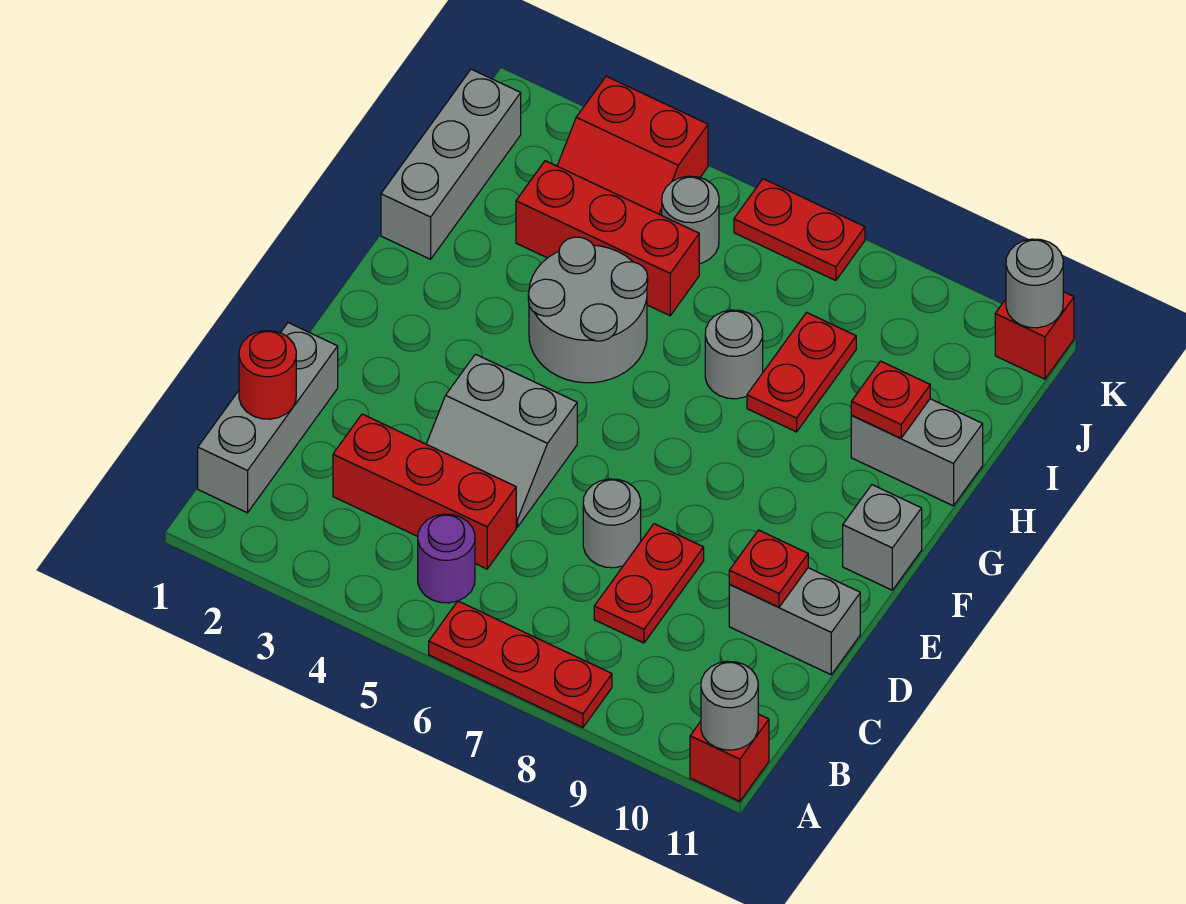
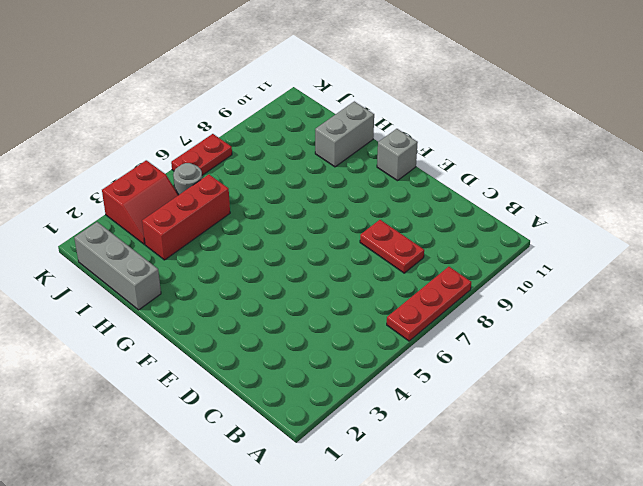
none -> red brick A11 level 1
none -> grey brick B1:D1 level 1
none -> purple round brick B5 level 1

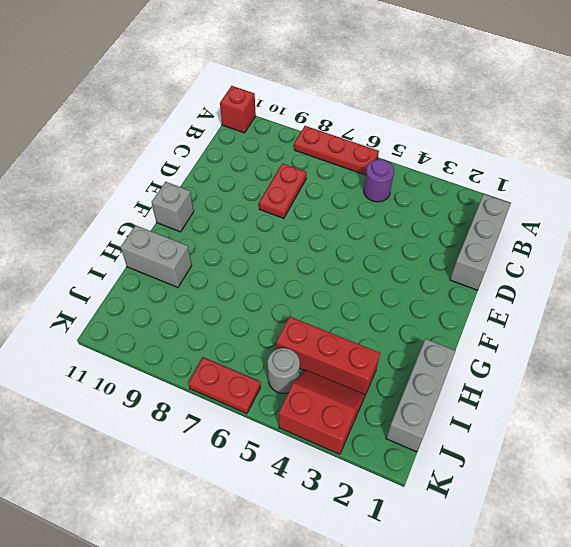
none -> red brick C3:C5 level 1
none -> grey slope D4:E5 level 1 top E
none -> grey round brick D7 level 1

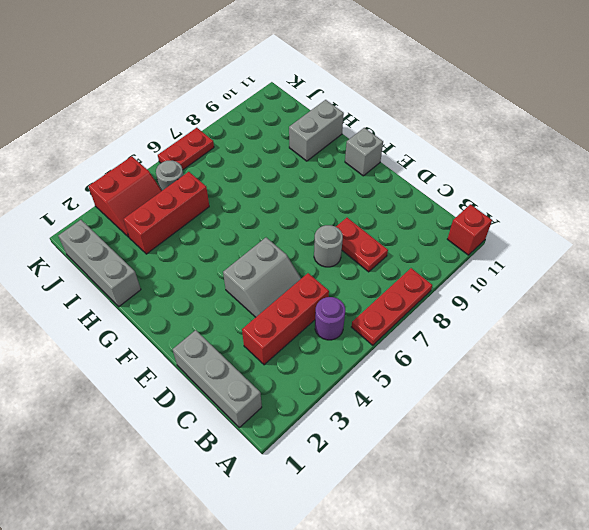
none -> grey brick D10:D11 level 1
none -> grey round brick G4:H5 level 1
none -> grey round brick H7 level 1

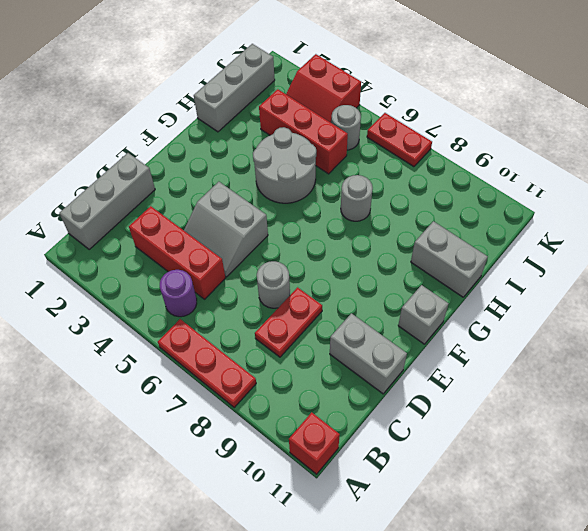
none -> red plate H8:I8 level 1
none -> red brick K11 level 1
none -> grey round brick A11 level 2

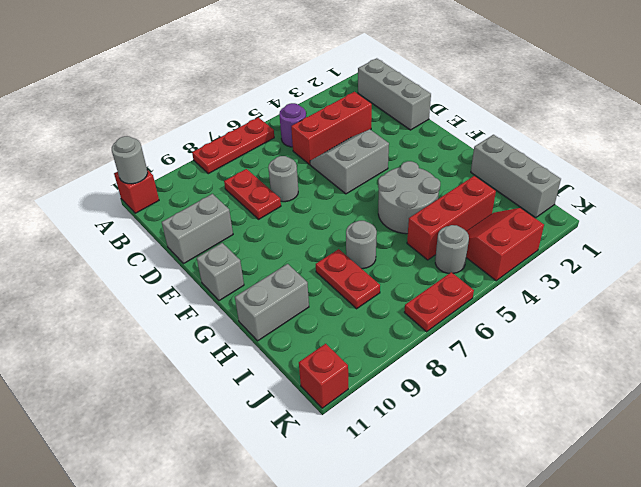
none -> red round brick C1 level 2
none -> red plate D10 level 2
none -> red plate H10 level 2

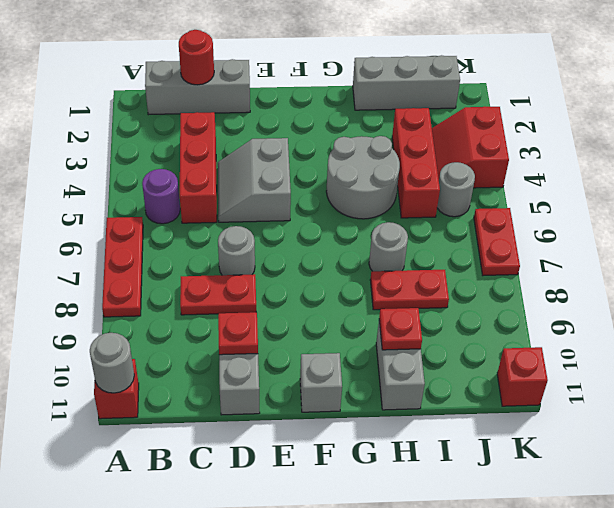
none -> grey round brick K11 level 2

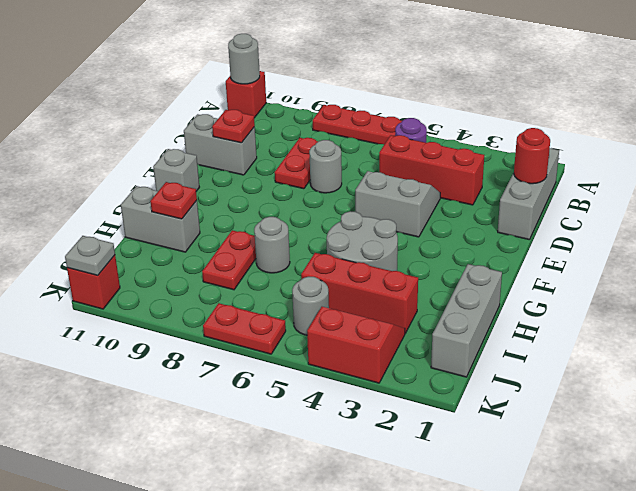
grey plate K11 level 2 -> grey round brick K11 level 2

